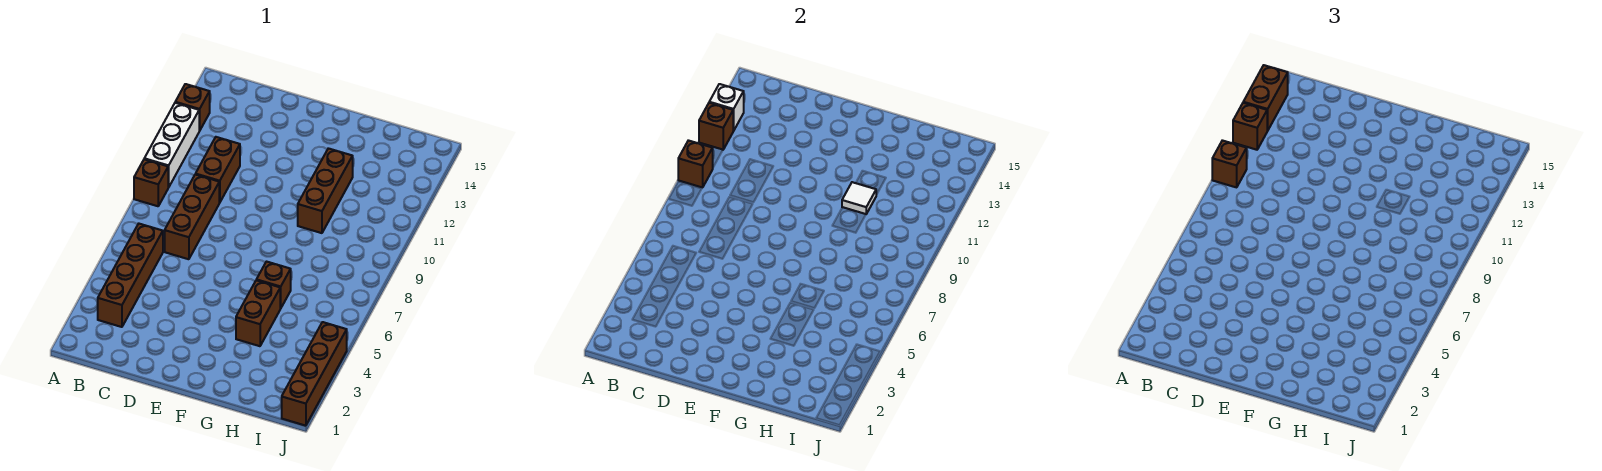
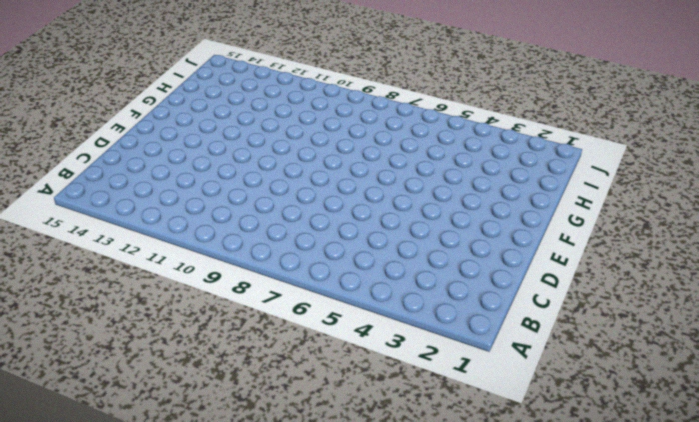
none -> brown brick A9 level 1
none -> white brick A10:A12 level 1
none -> brown brick A13 level 1

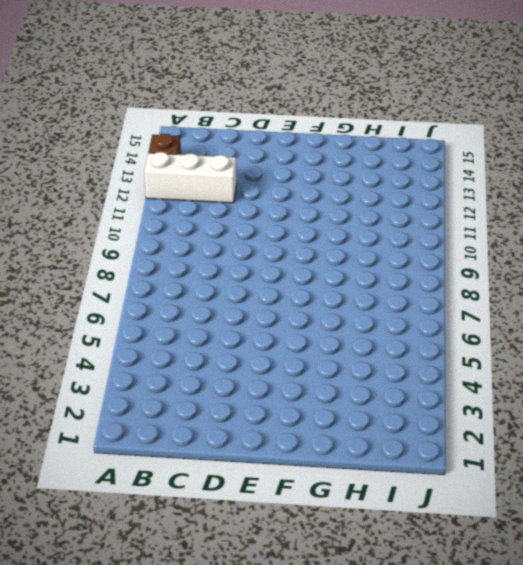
white brick A12:C12 level 1 -> white brick A10:A12 level 1
none -> brown brick A9 level 1
none -> brown brick B3:B6 level 1
none -> brown brick C7:C9 level 1

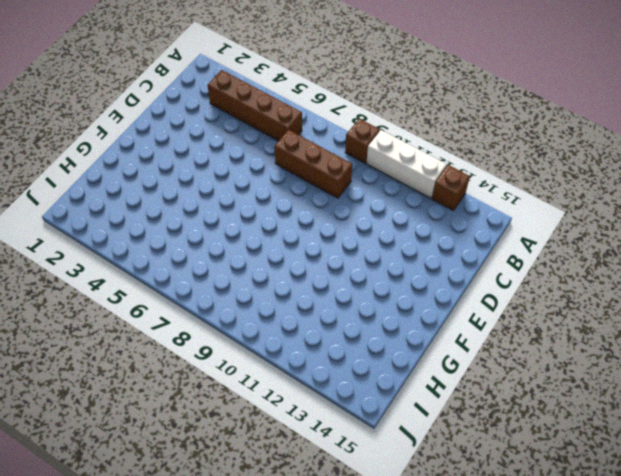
none -> brown brick C10:C11 level 1
none -> brown brick G4:G5 level 1
none -> brown brick G6 level 1

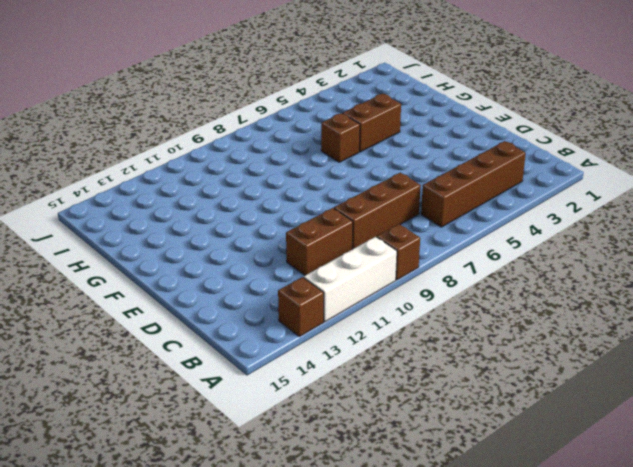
none -> brown brick G10:G12 level 1
none -> brown brick J1:J4 level 1
none -> brown brick A10 level 2

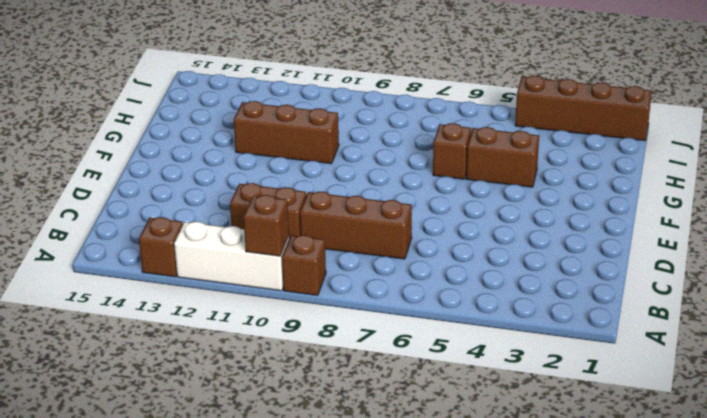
none -> brown brick B3:B6 level 1
none -> brown brick A12 level 2
none -> white brick A13 level 2

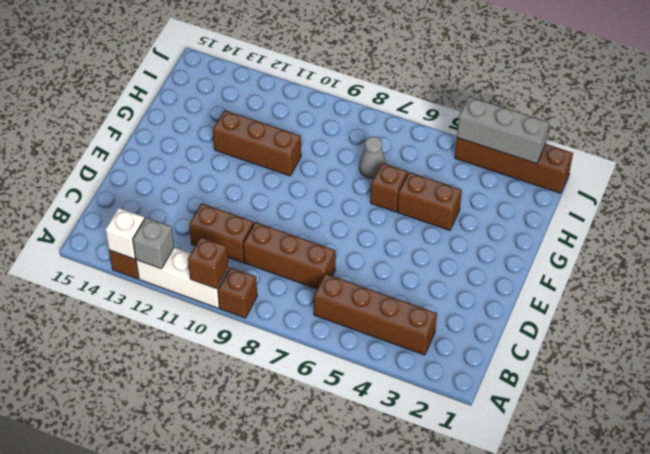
grey brick A12 level 2 -> brown brick A12 level 2
grey cone H7 level 1 -> none
grey brick J2:J4 level 2 -> none
none -> white tile G11 level 2
none -> brown brick A10 level 3
none -> brown brick A12 level 3

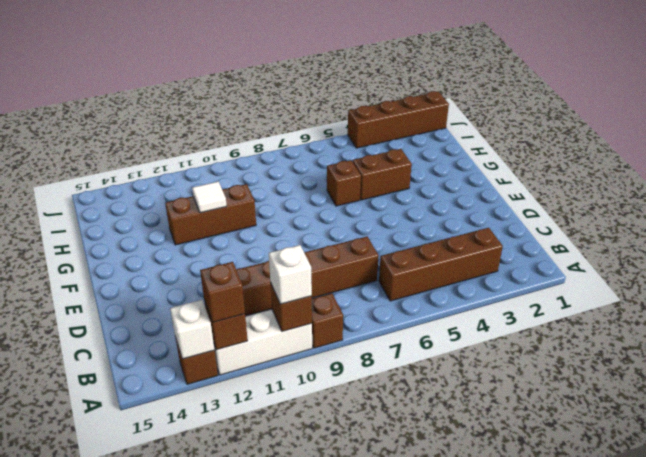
white brick A10 level 3 -> brown brick A10 level 3
none -> brown brick A13:A14 level 3

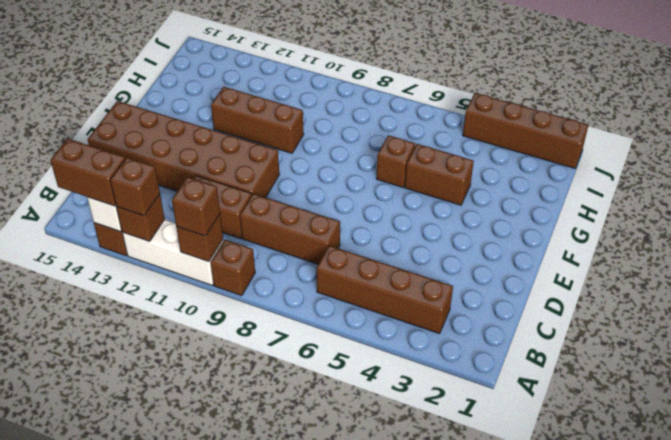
brown brick D10:E15 level 1 -> none
none -> white tile G11 level 2

